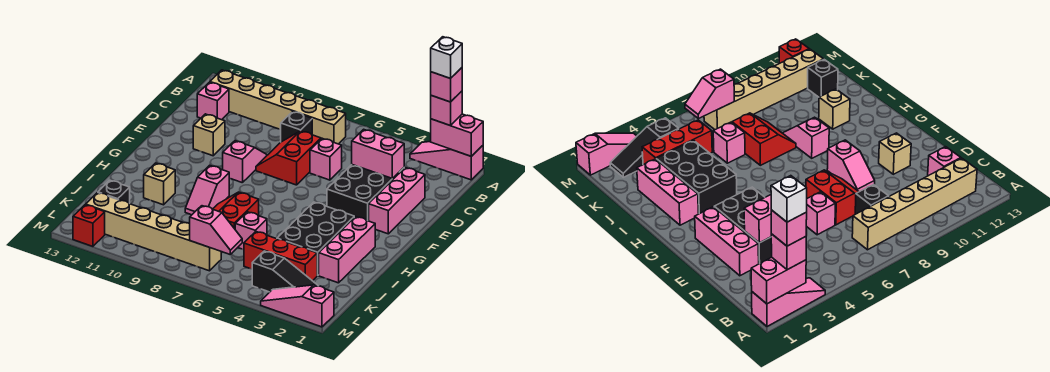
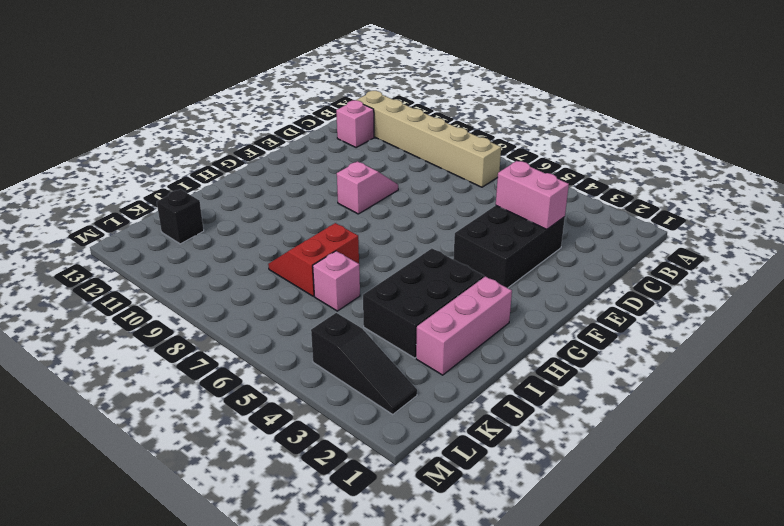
none -> pink slope A1:A3 level 1 top 1
none -> black brick C8 level 1
none -> pink brick D2:F2 level 1

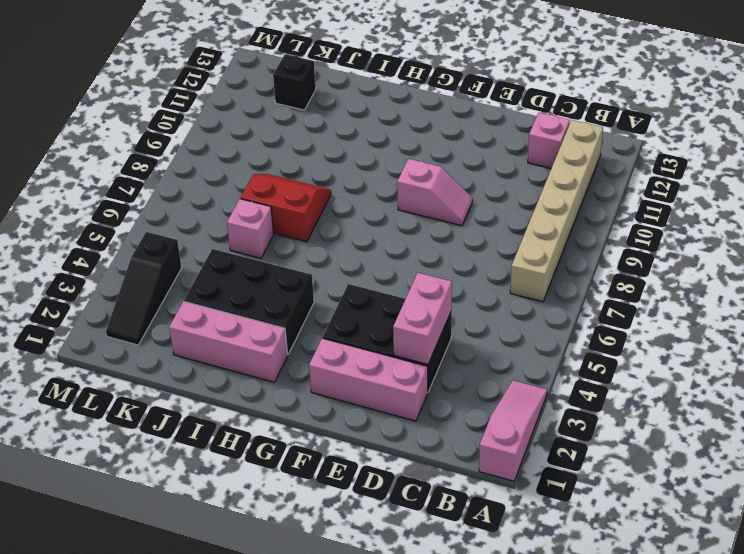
none -> black brick C8 level 1
none -> pink brick D6 level 1
none -> red slope D7:E8 level 1 top 7

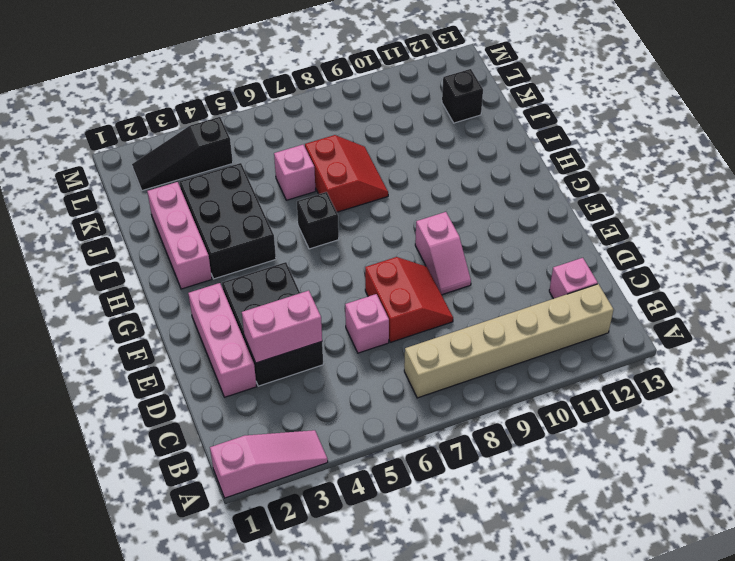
black brick H6 level 1 -> black brick C8 level 1
none -> tan brick E11 level 1
none -> pink slope H9:I9 level 1 top H
none -> tan brick I11 level 1

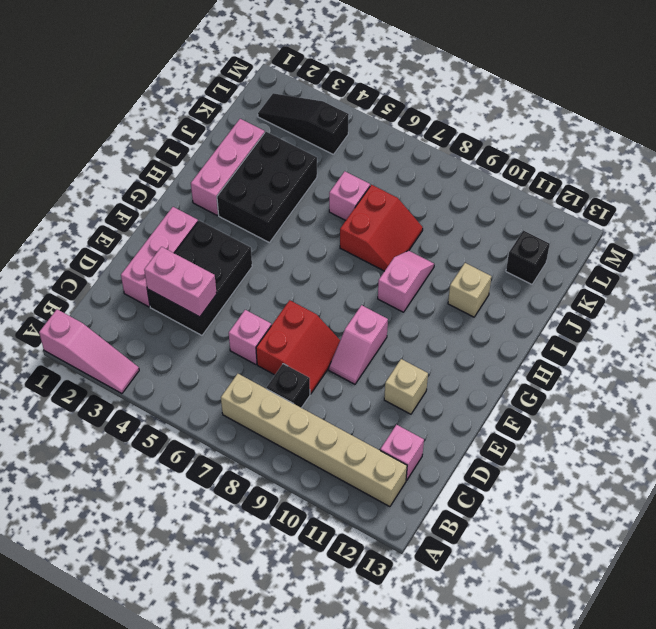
none -> red brick K3:K5 level 1
none -> tan brick L7:L12 level 1
none -> pink slope M1:M3 level 1 top 1

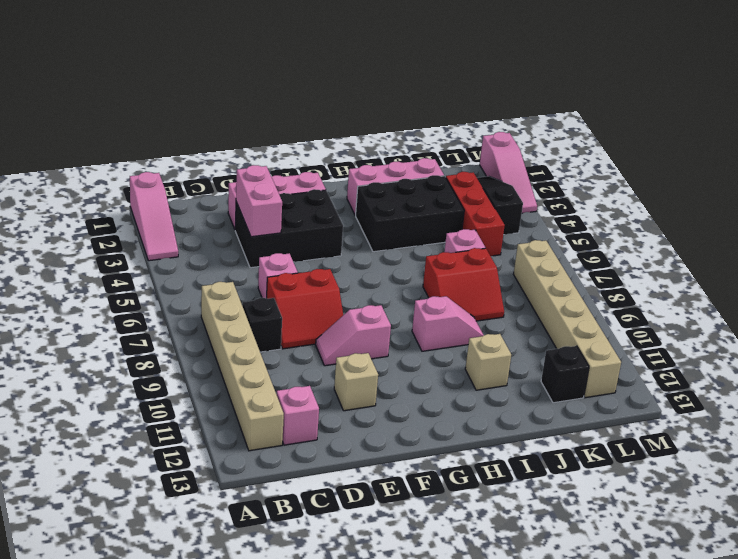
none -> red brick M12 level 1
none -> pink brick A1:A2 level 2
none -> pink slope L6:L7 level 2 top 7

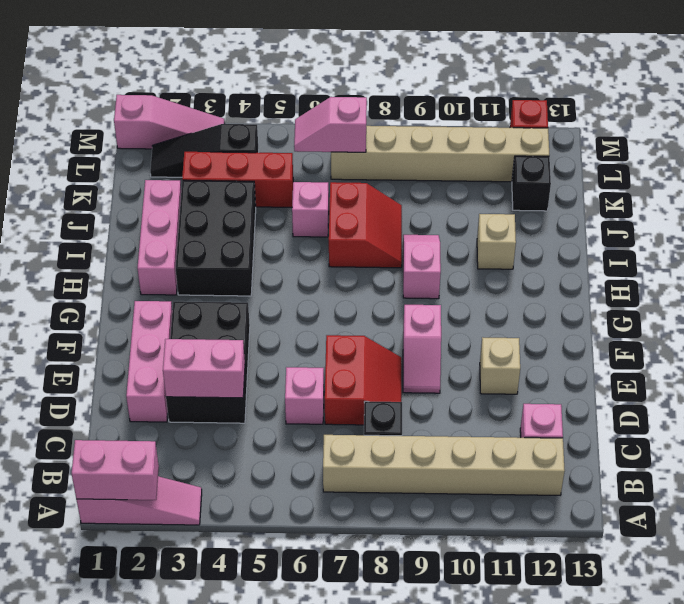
none -> pink brick A2 level 3
none -> pink brick A2 level 4
none -> white brick A2 level 5

